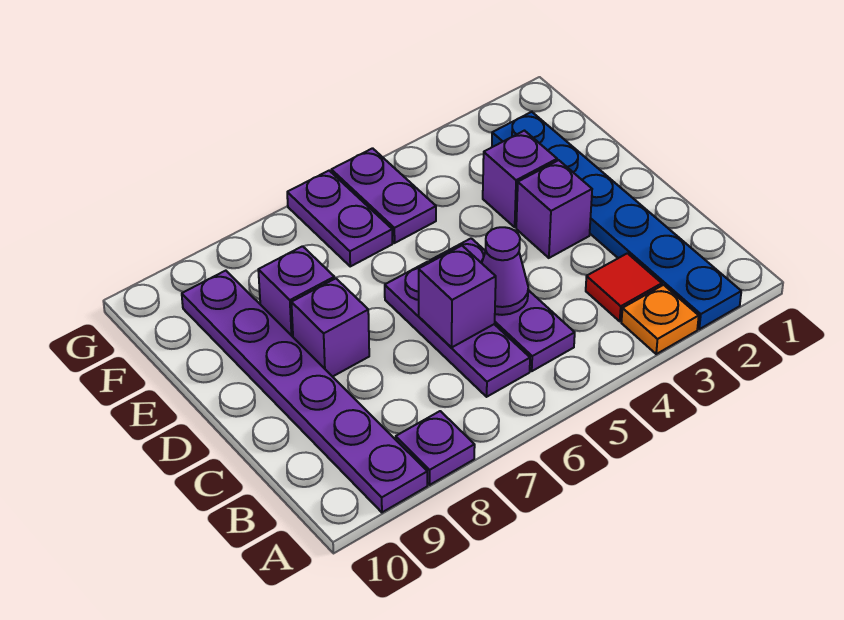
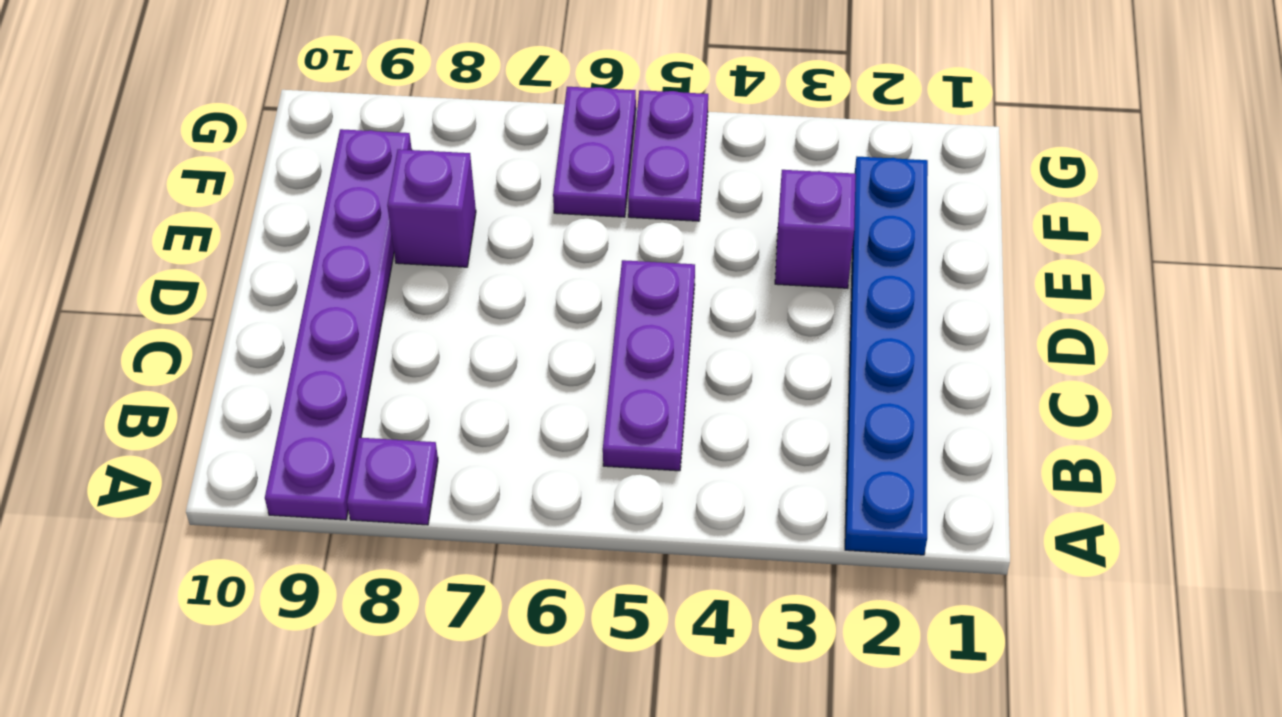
none -> orange plate A3 level 1
none -> red tile B3 level 1
none -> purple plate B6:D6 level 1

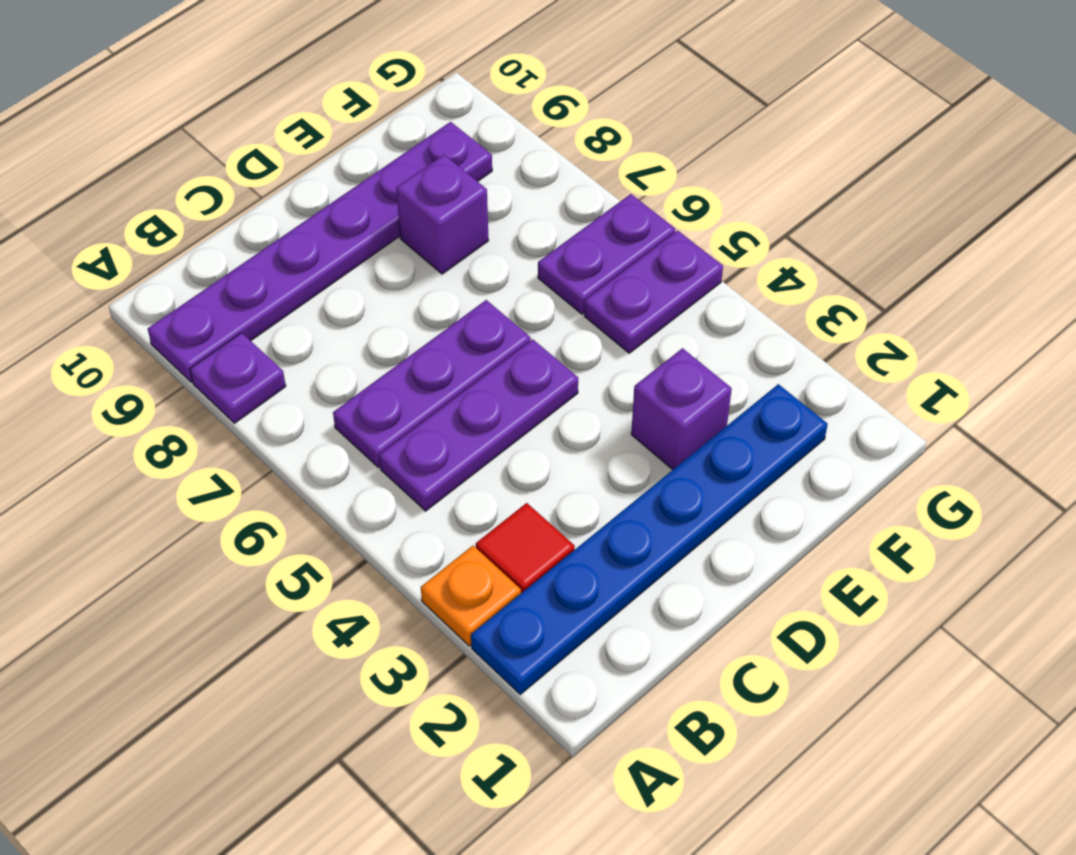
none -> purple brick D3 level 1
none -> purple brick D8 level 1
none -> purple cone C5 level 2

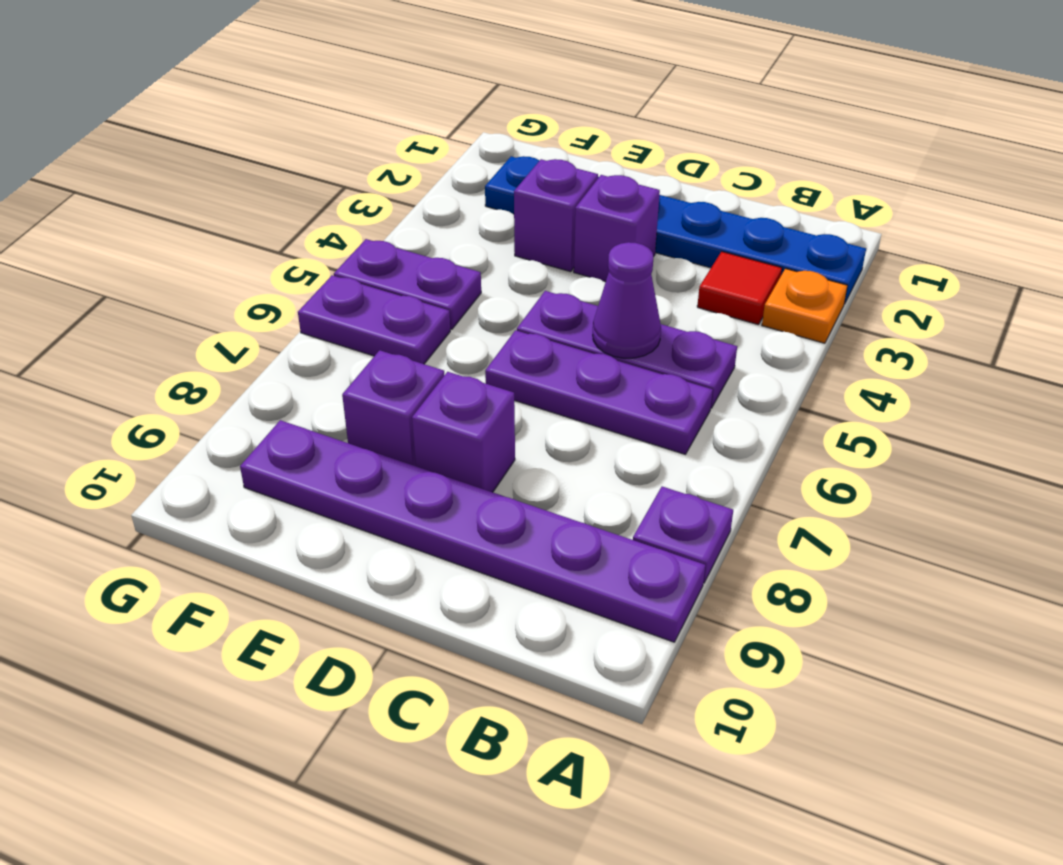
none -> purple brick C6 level 2

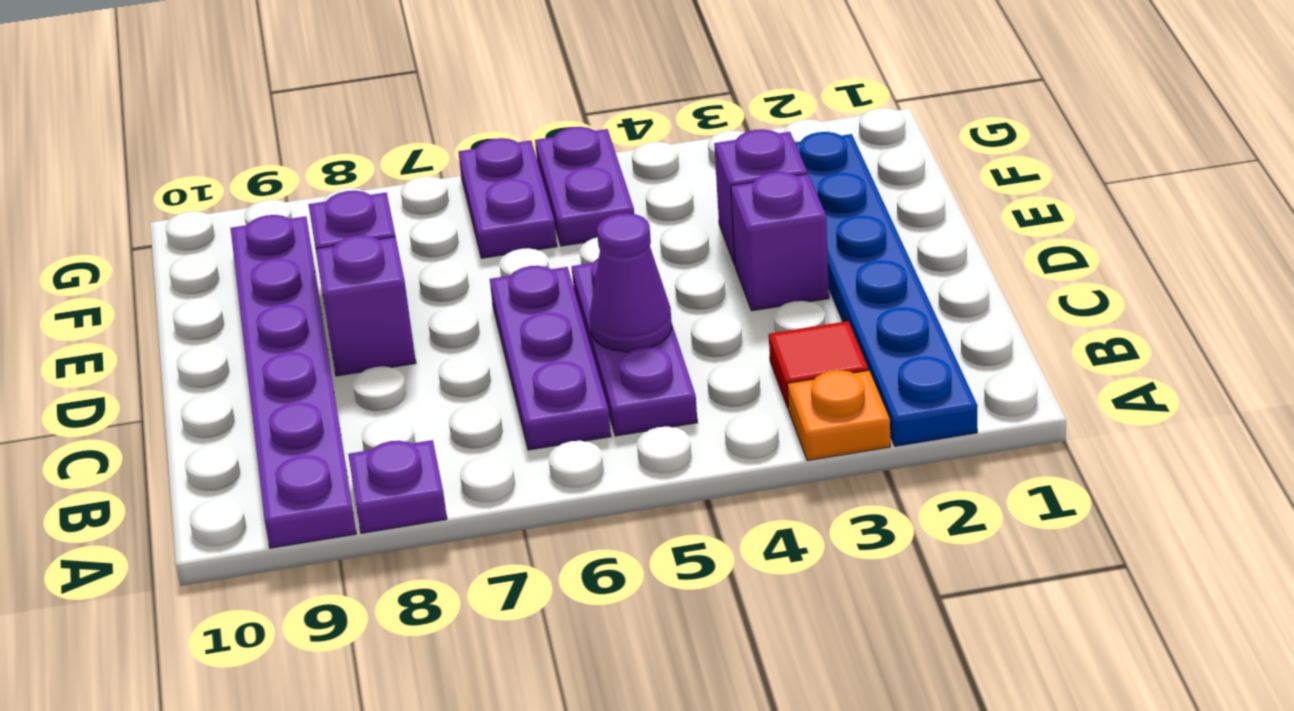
none -> purple brick C6 level 2

